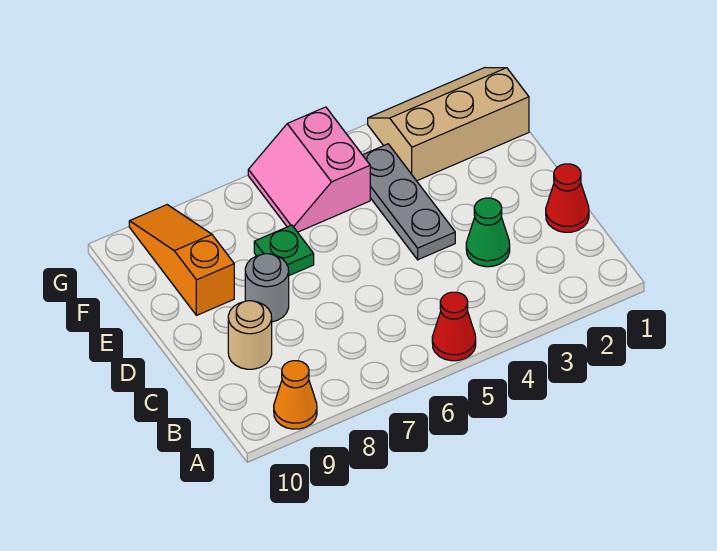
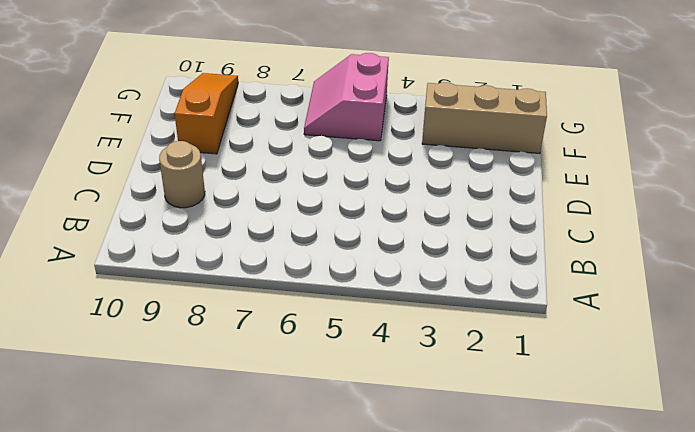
none -> red cone A5 level 1
none -> orange cone A9 level 1

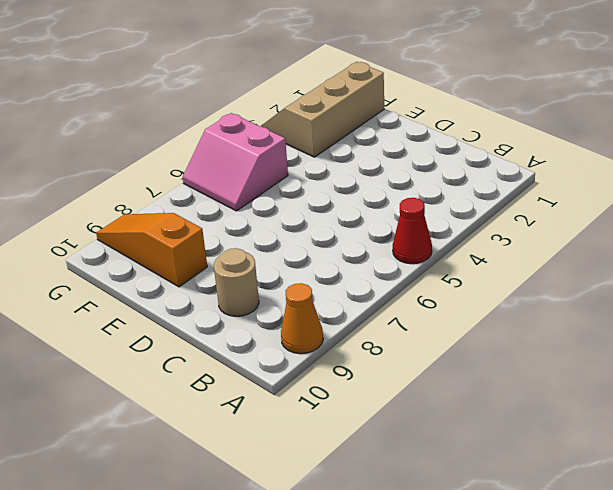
none -> red cone C1 level 1
none -> green cone C3 level 1

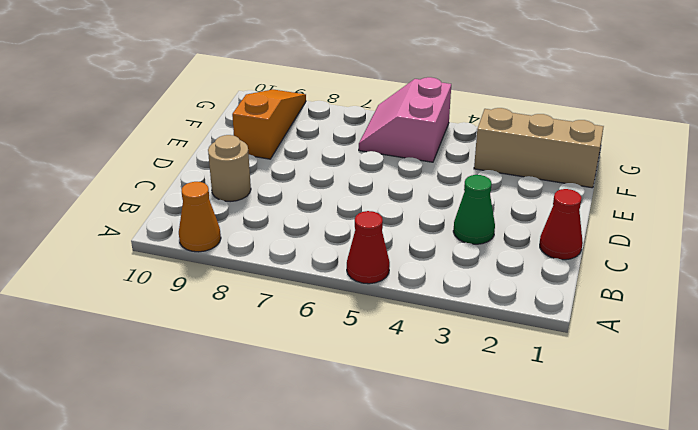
none -> grey plate D4:F4 level 1
none -> grey round brick D8 level 1

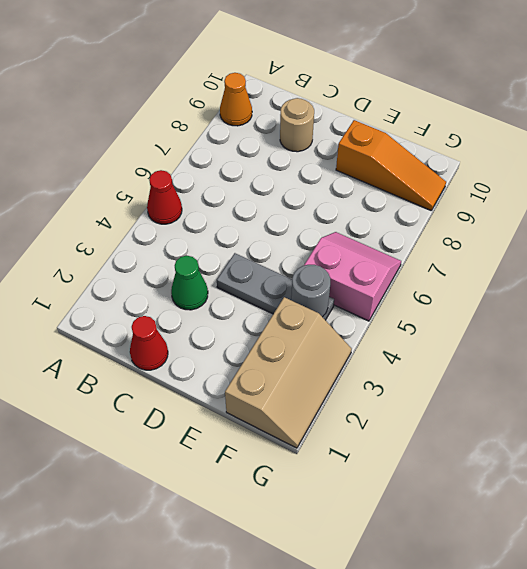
grey round brick F4 level 2 -> grey round brick D8 level 1
none -> green plate E7 level 1

